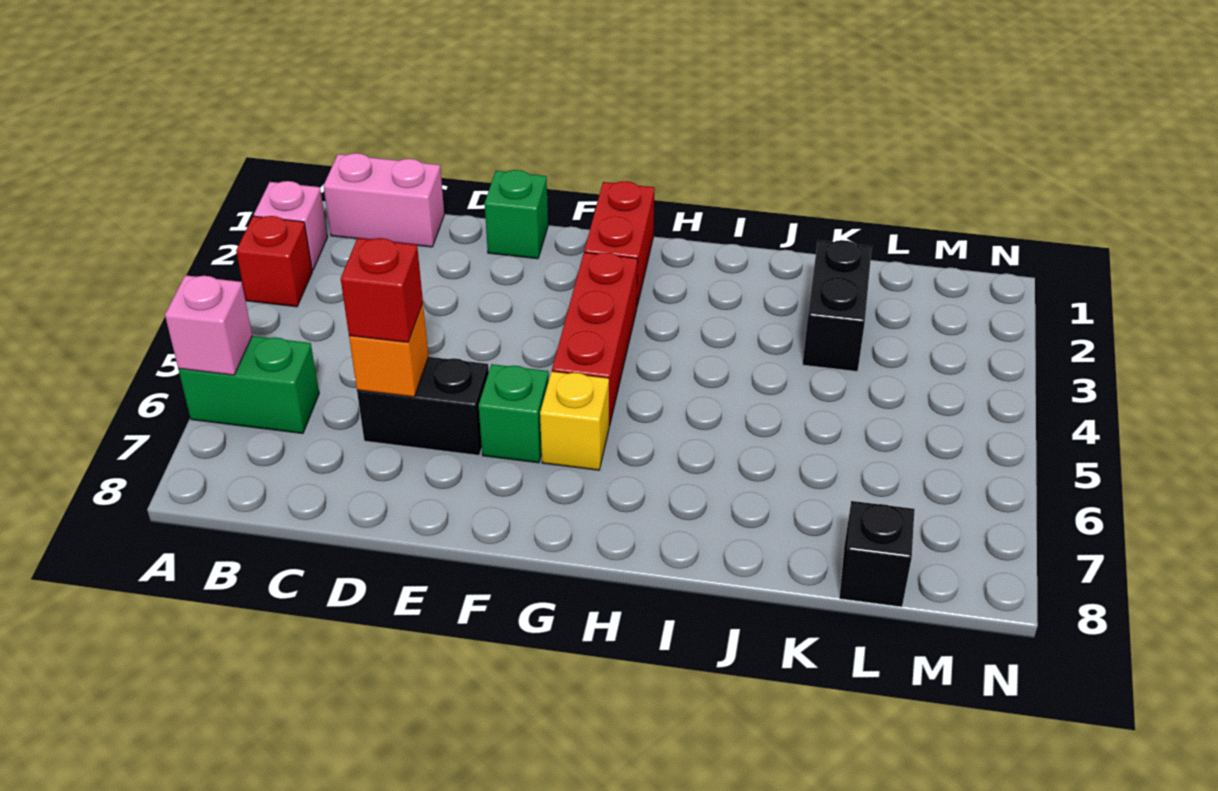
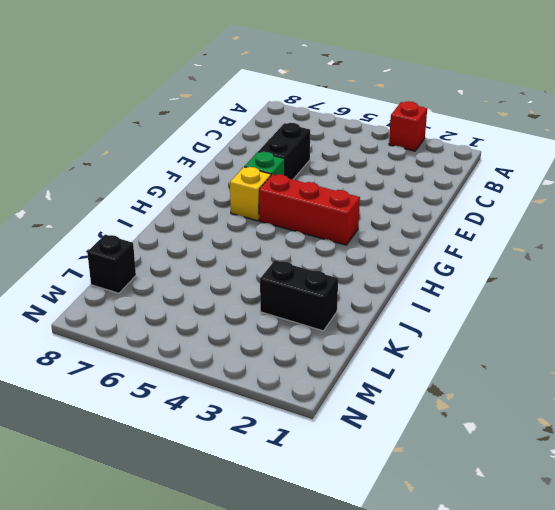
none -> pink brick A2 level 1
none -> green brick A6:B6 level 1
none -> pink brick B1:C1 level 1

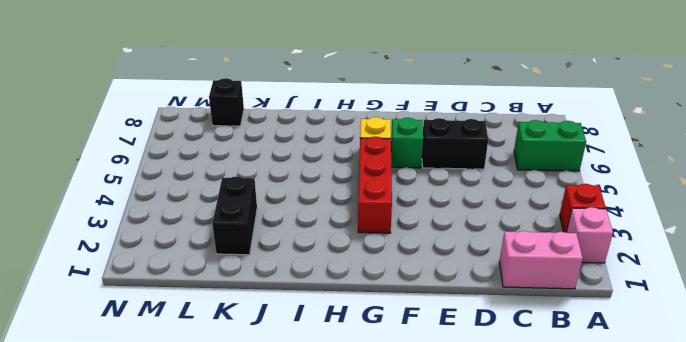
none -> green brick E1 level 1
none -> red brick G1:G2 level 1
none -> pink brick A6 level 2

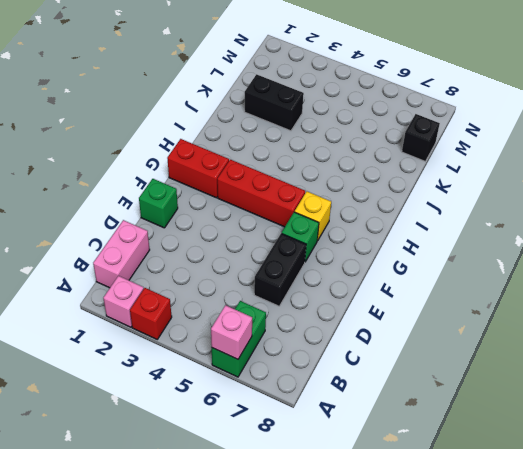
none -> orange brick D6 level 2
none -> red brick D6 level 3

